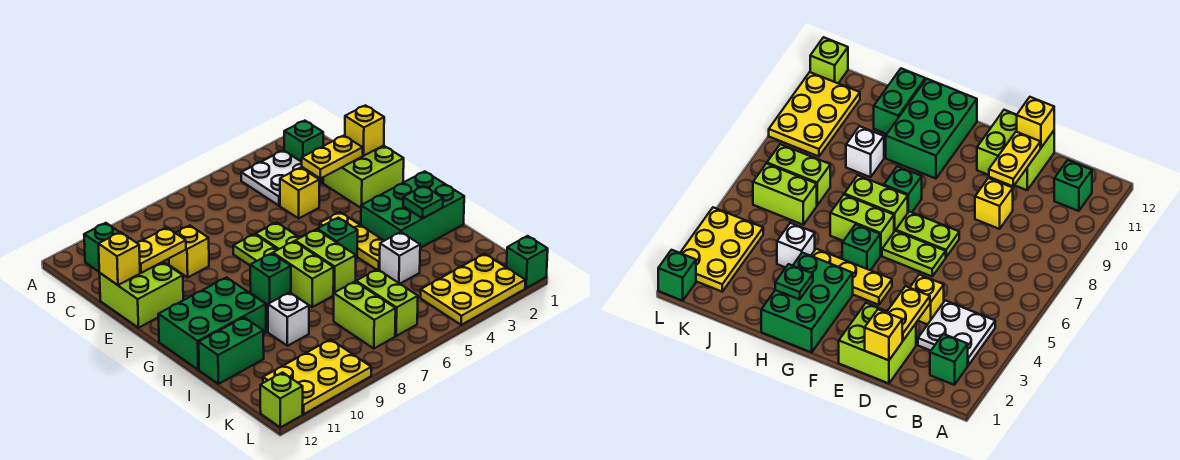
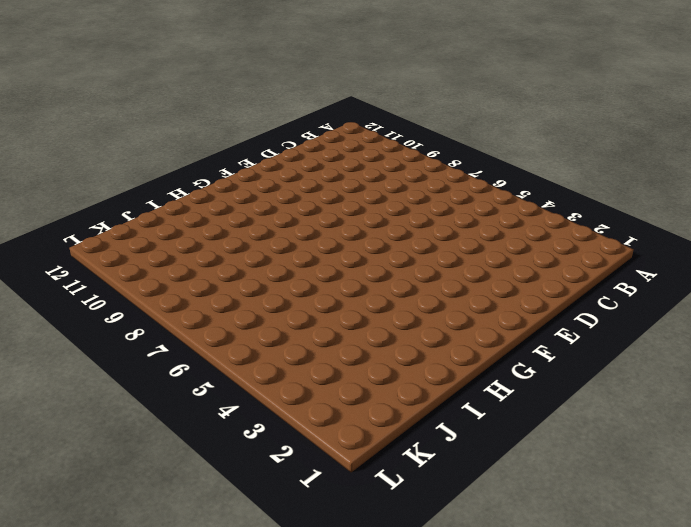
none -> green brick B2 level 1
none -> white plate B3:C4 level 1
none -> green brick B11 level 1
none -> lime brick D1:E2 level 1

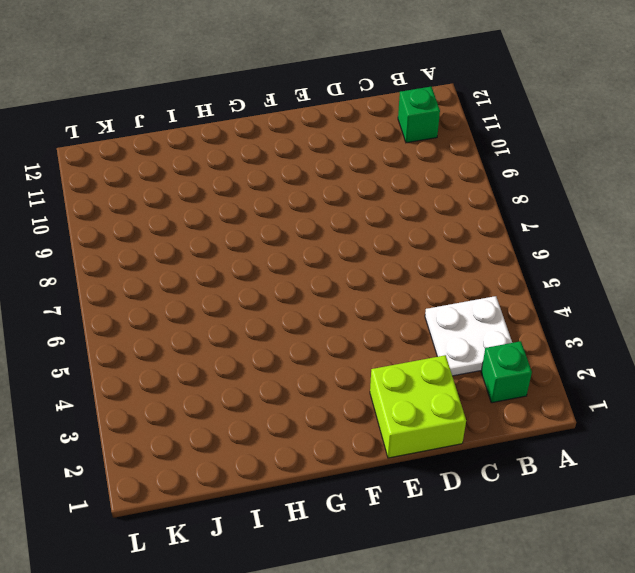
none -> yellow brick D4 level 1
none -> yellow brick D9 level 1
none -> lime brick D11:E12 level 1
none -> lime plate E6:F6 level 1

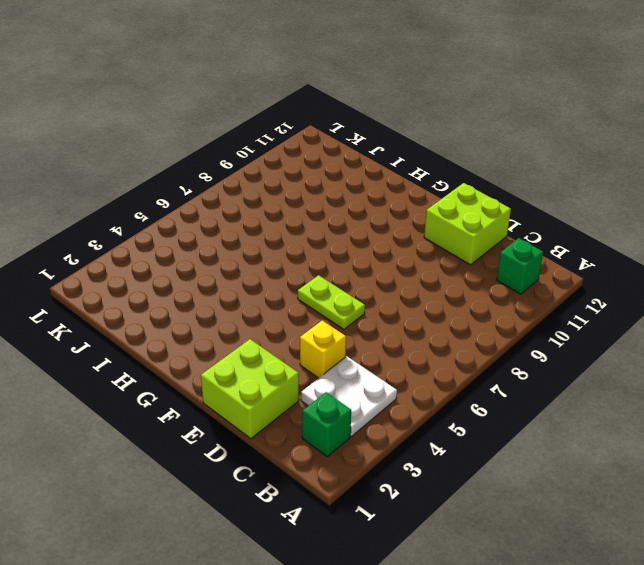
none -> yellow brick D9 level 1
none -> lime plate E7:F7 level 1
none -> yellow plate F4:H4 level 1
none -> green brick G1:H3 level 1

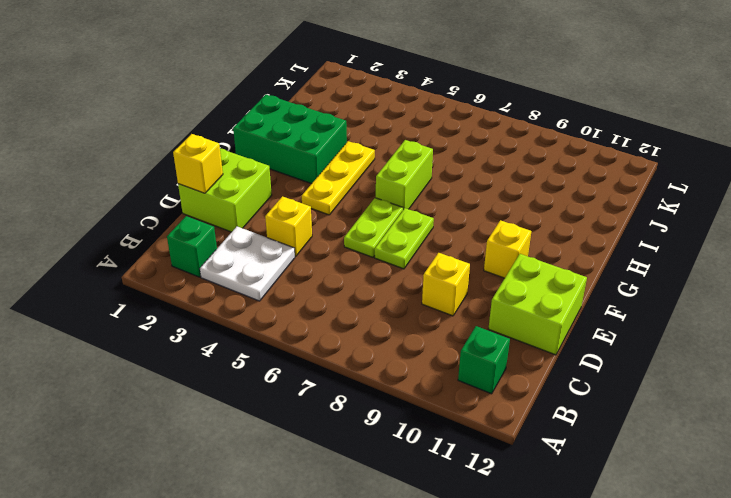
yellow brick F10 level 1 -> yellow brick D12 level 2
none -> green brick G5 level 1
none -> lime brick G7:H7 level 1
none -> green brick G8 level 1
none -> green brick G10:H12 level 1

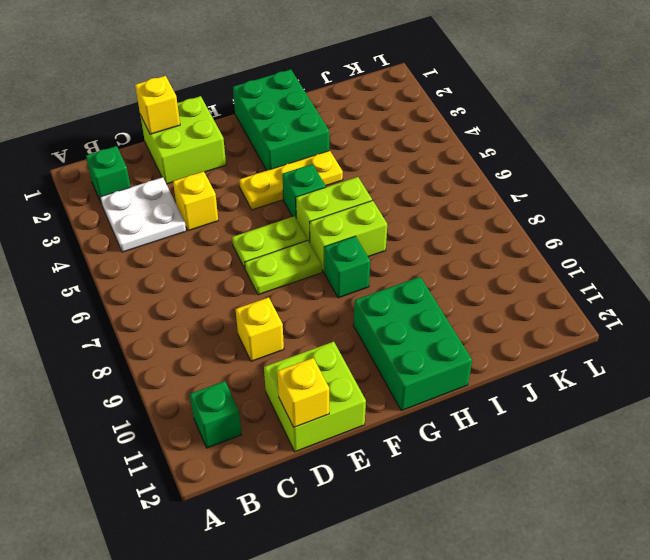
none -> white brick I4 level 1
none -> white brick I9 level 1
none -> green brick I11:I12 level 1
none -> lime brick J6:K6 level 1

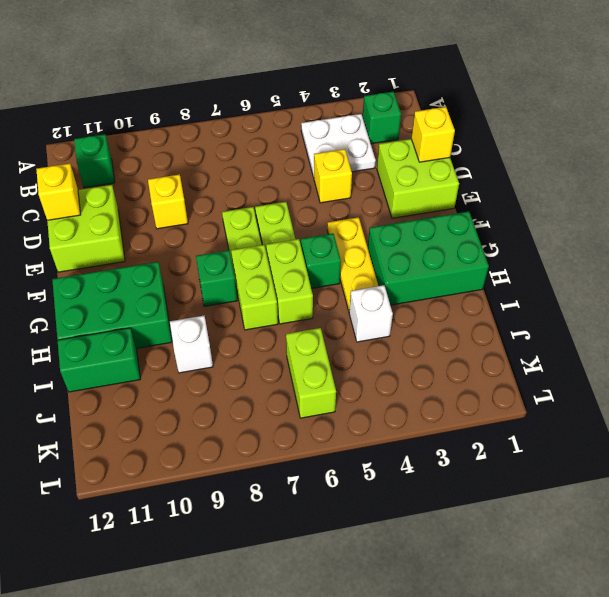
none -> lime brick J7:K7 level 1
none -> yellow plate K2:L4 level 1
none -> yellow plate K9:L11 level 1
none -> green brick L1 level 1

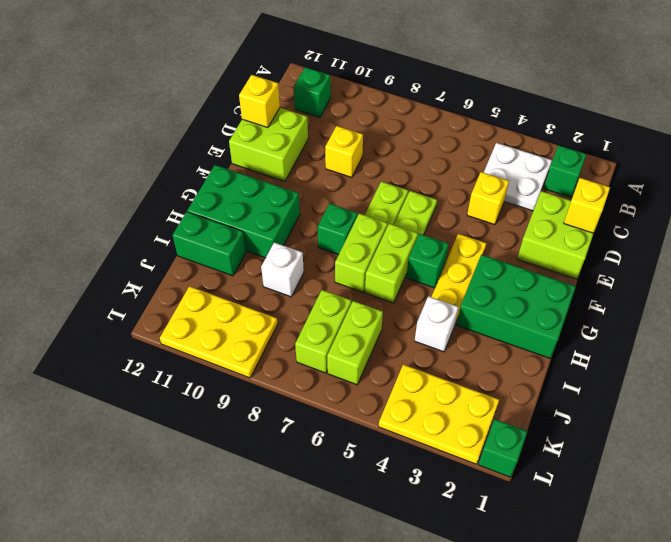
none -> lime brick L12 level 1
none -> yellow plate D2:D3 level 2
none -> yellow plate D10:D11 level 2
none -> green plate H2 level 2

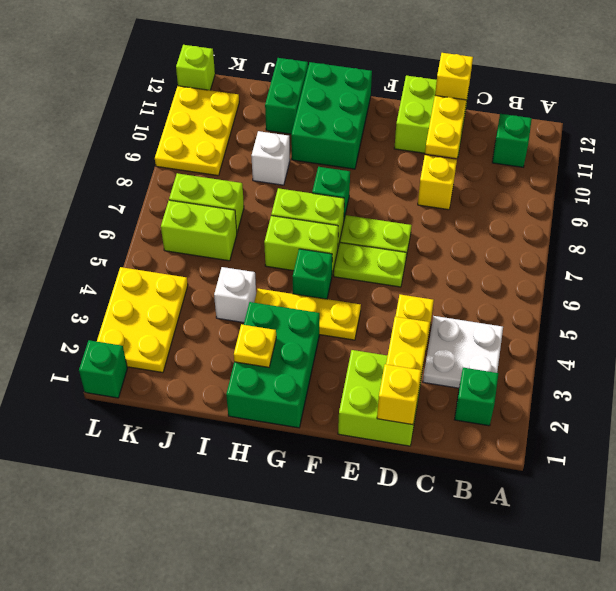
yellow plate H2 level 2 -> green plate H2 level 2

